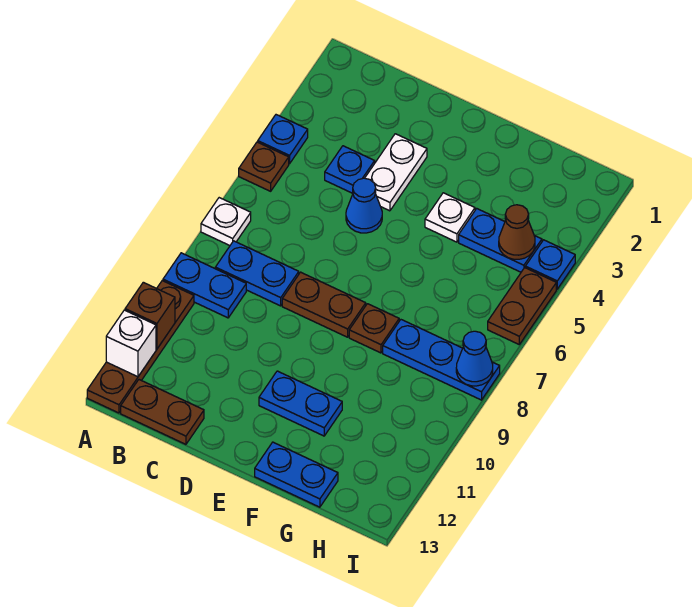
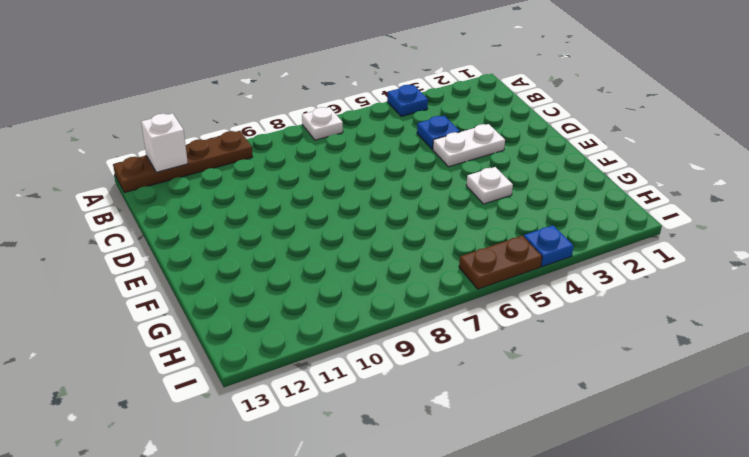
none -> brown plate A5 level 1
none -> blue plate A9:B9 level 1
none -> blue plate B8:C8 level 1

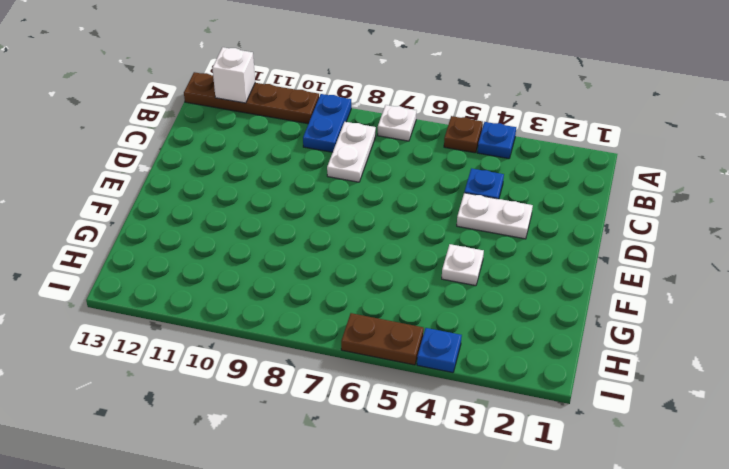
white plate B8:C8 level 1 -> blue plate B8:C8 level 1
none -> brown plate B13:C13 level 1
none -> blue cone D5 level 1
none -> brown plate D8:E8 level 1

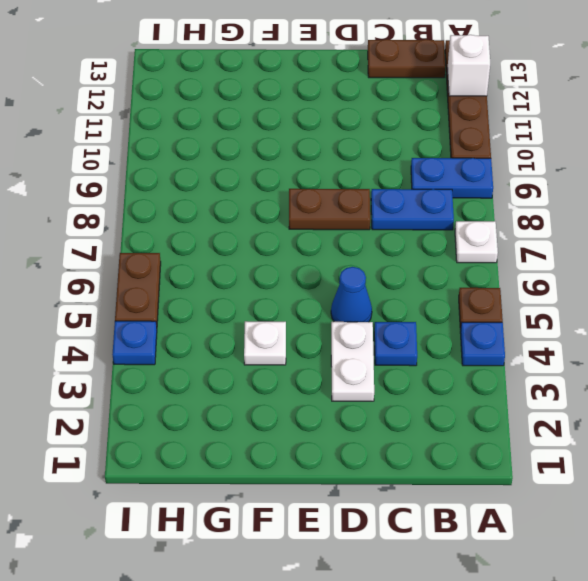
none -> blue plate E11:F11 level 1
none -> brown plate F8 level 1
none -> blue plate F13:G13 level 1

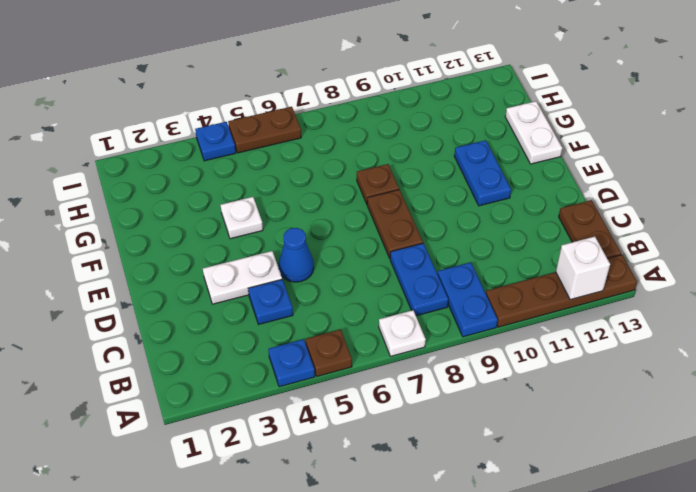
white plate F13:G13 level 1 -> blue plate F13:G13 level 1
none -> blue plate G4:H4 level 1
none -> blue plate G8:I8 level 1
none -> brown brick A11 level 2

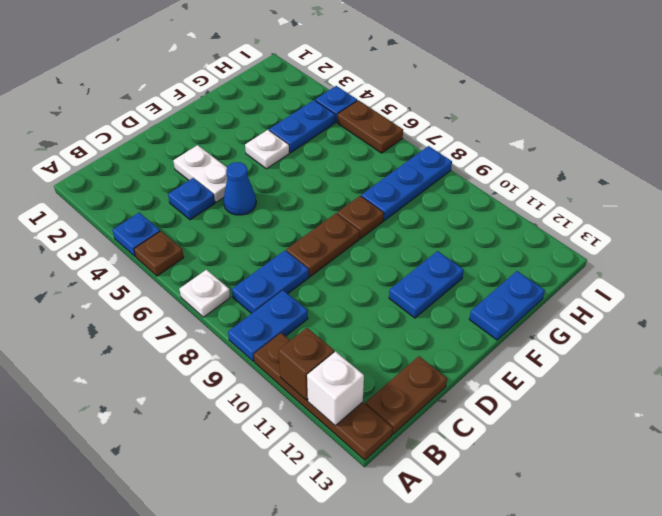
none -> brown cone H4 level 2
none -> blue cone I8 level 2

